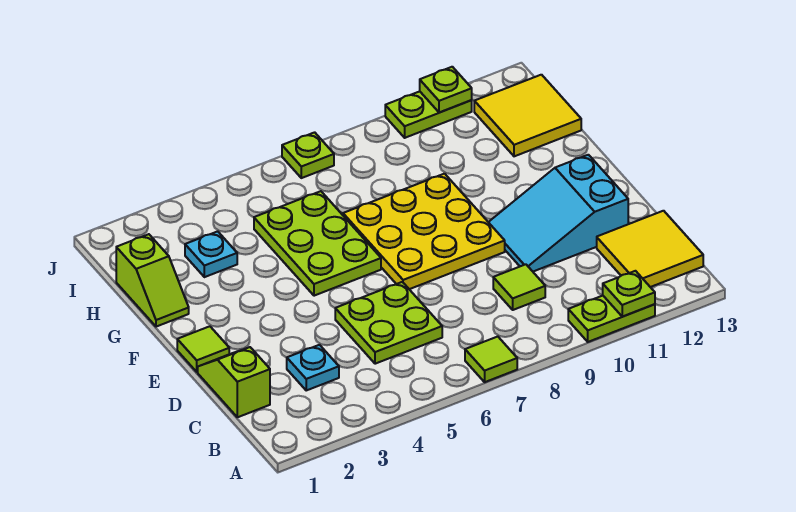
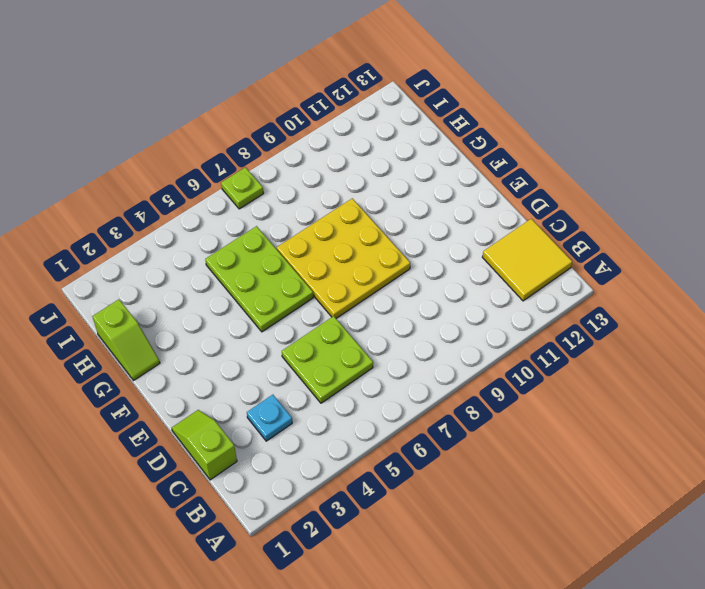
none -> lime tile A7 level 1
none -> lime plate A10:A11 level 1
none -> lime tile C9 level 1

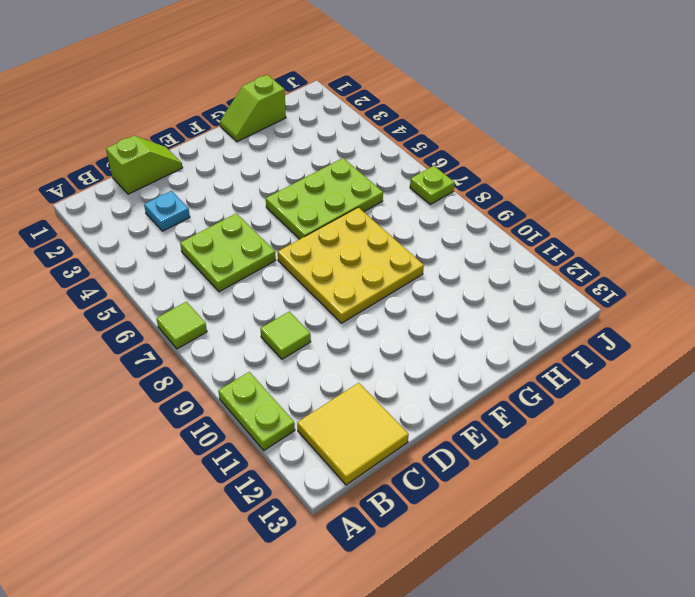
none -> cyan slope D10:E12 level 1 top 12
none -> lime tile E1 level 1
none -> cyan plate H3 level 1

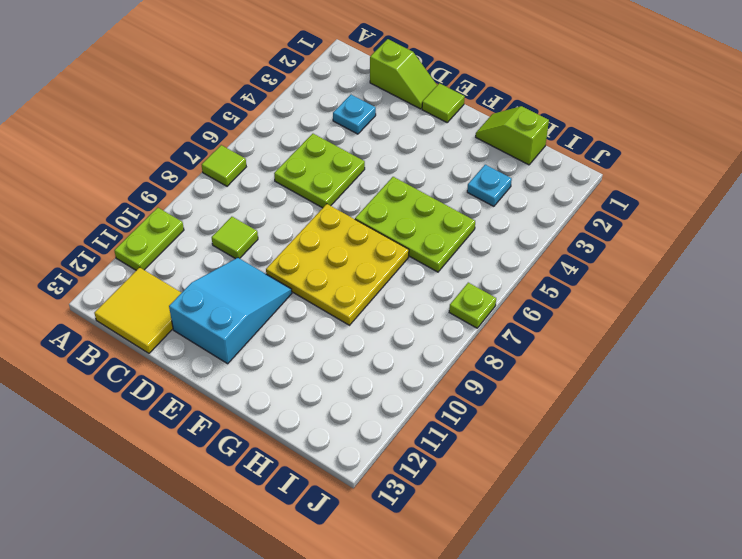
none -> yellow tile H12:I13 level 1
none -> lime plate J10:J11 level 1
none -> lime plate A11 level 2

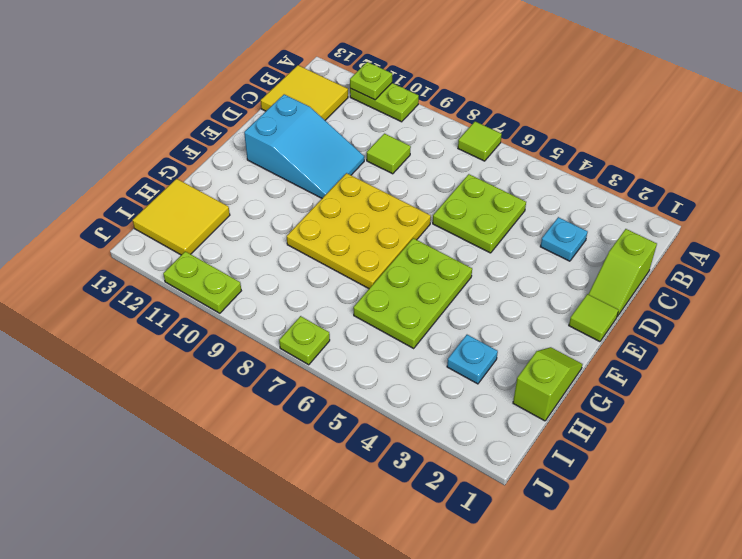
none -> lime plate J11 level 2

